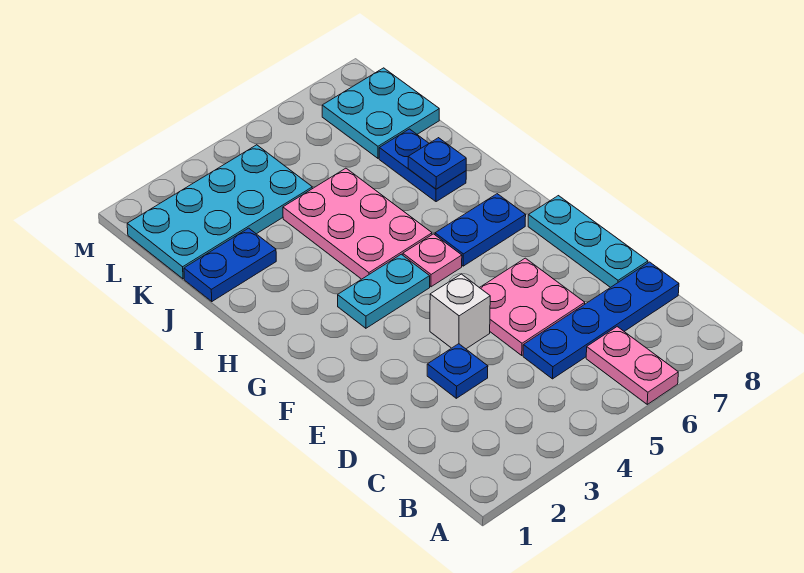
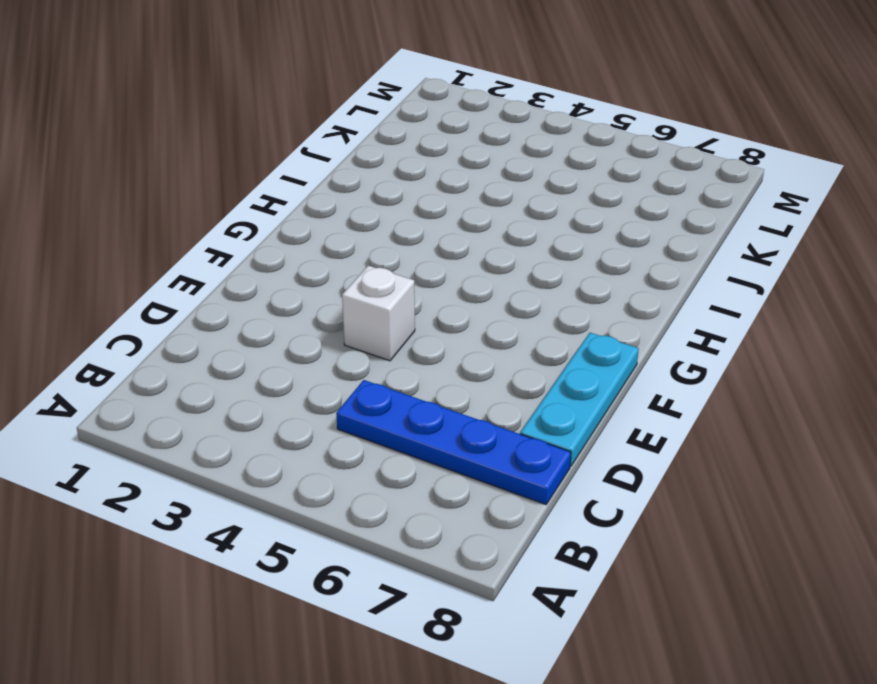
none -> pink plate A6:B6 level 1
none -> blue plate D3 level 1
none -> pink plate D5:E6 level 1

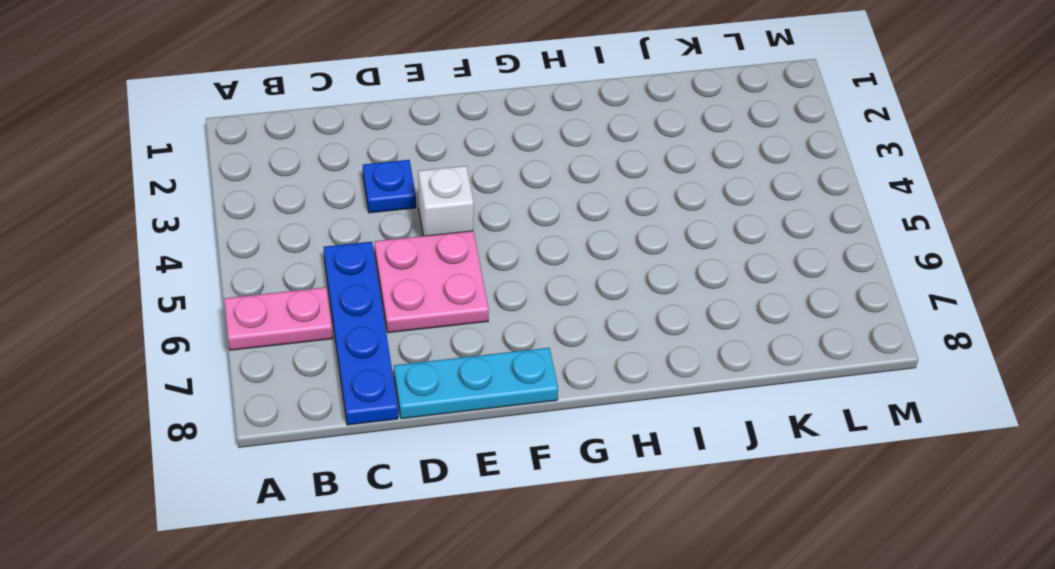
none -> cyan plate G3:G4 level 1
none -> pink plate G5 level 1
none -> blue plate G6:G7 level 1

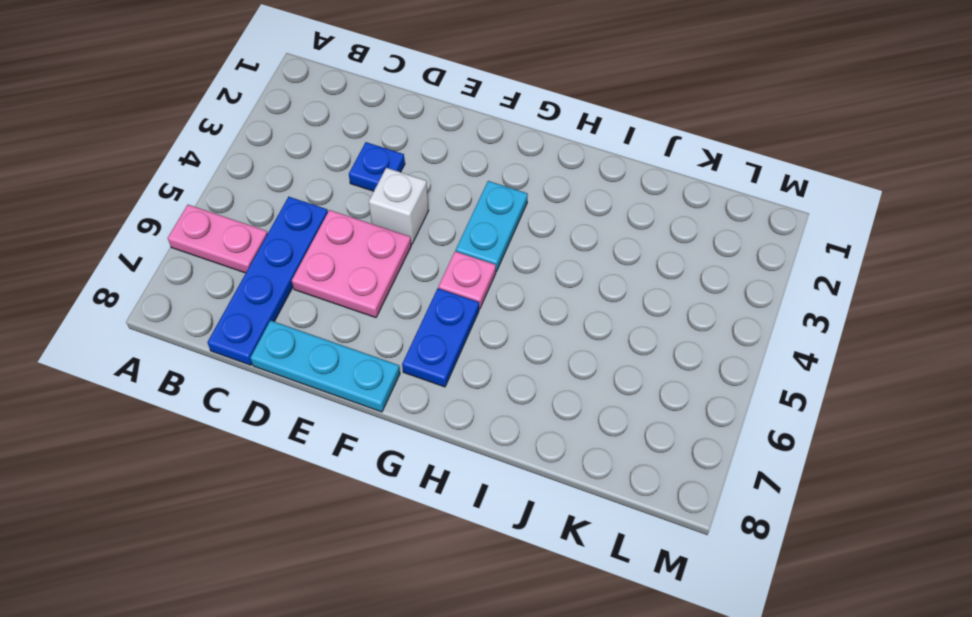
none -> pink plate H4:J5 level 1
none -> blue plate I7:J7 level 1
none -> blue plate J1:J2 level 1

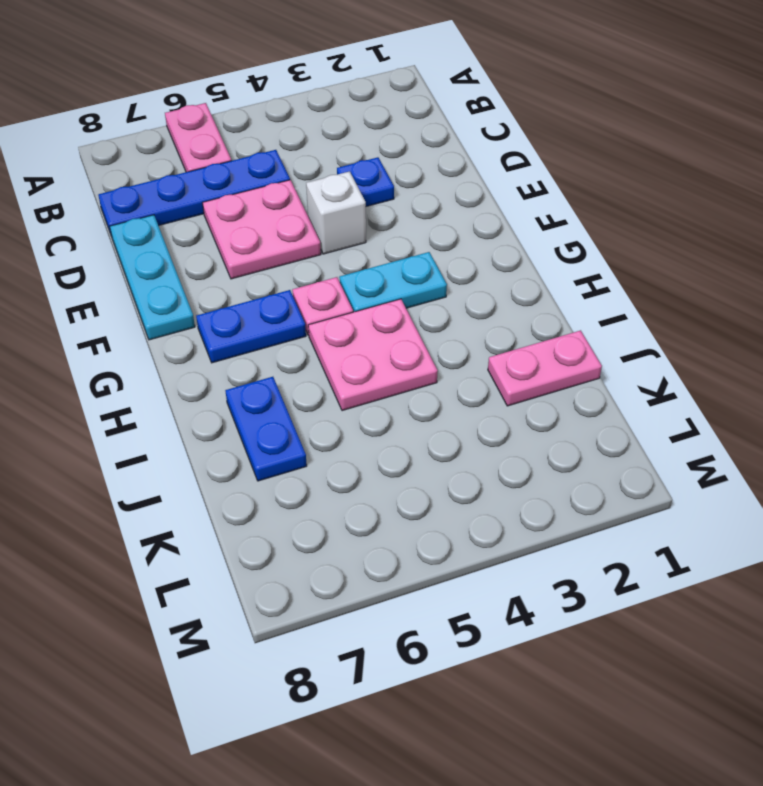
pink plate H4:I5 level 1 -> pink plate H4:J5 level 1
pink plate J1:J2 level 1 -> blue plate J1:J2 level 1
none -> cyan plate K1:L4 level 1
none -> cyan plate K7:L8 level 1
none -> blue plate I7 level 2

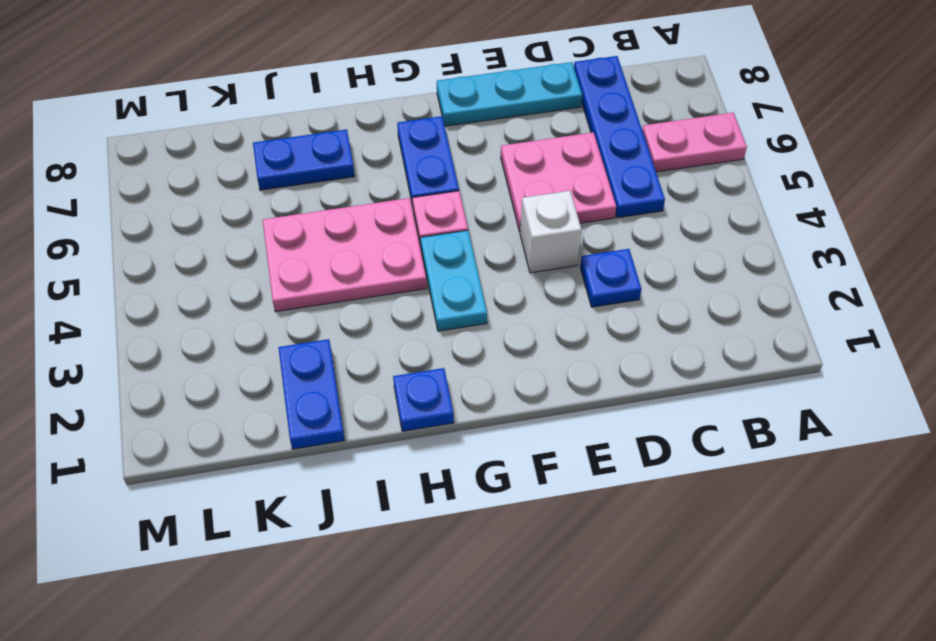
blue plate H1 level 1 -> blue plate I7 level 2
none -> cyan plate K1:L4 level 1
none -> cyan plate K7:L8 level 1

